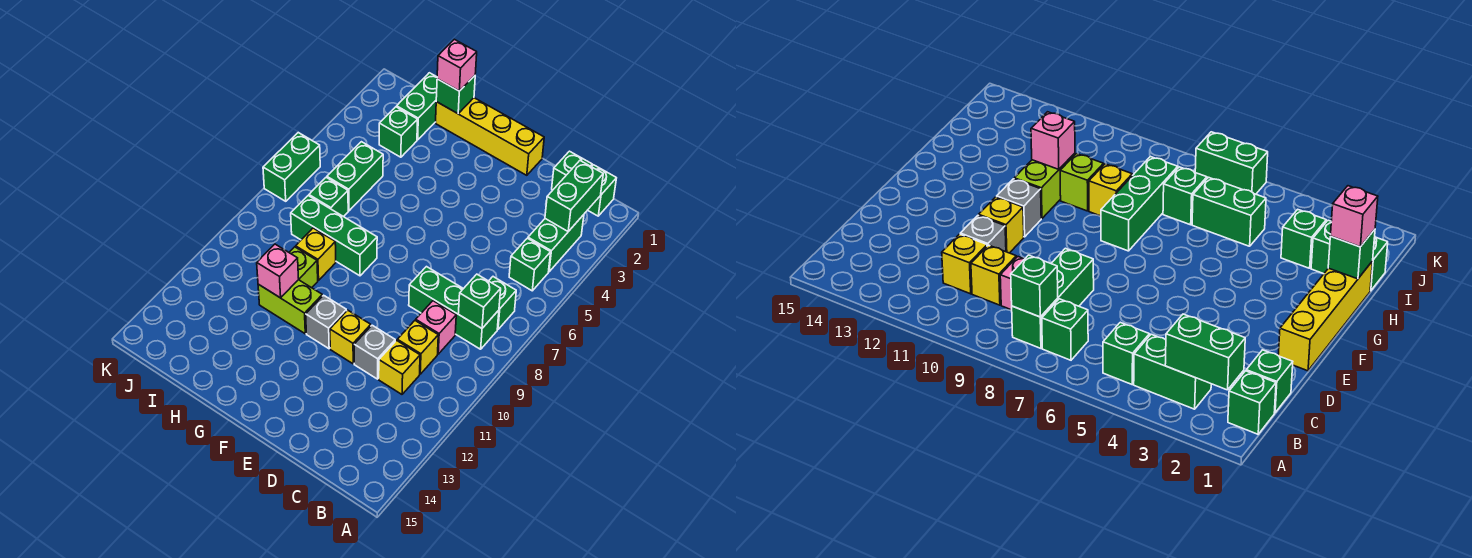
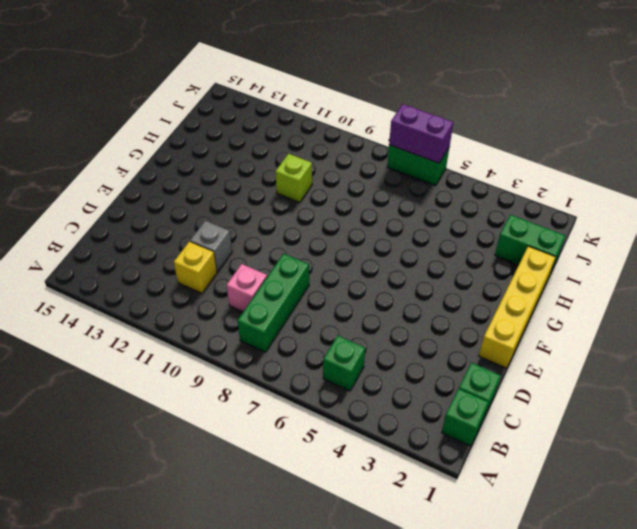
purple brick K6:K7 level 2 -> none
none -> green brick B3:B4 level 1
none -> green brick B7 level 1
none -> yellow brick C10 level 1

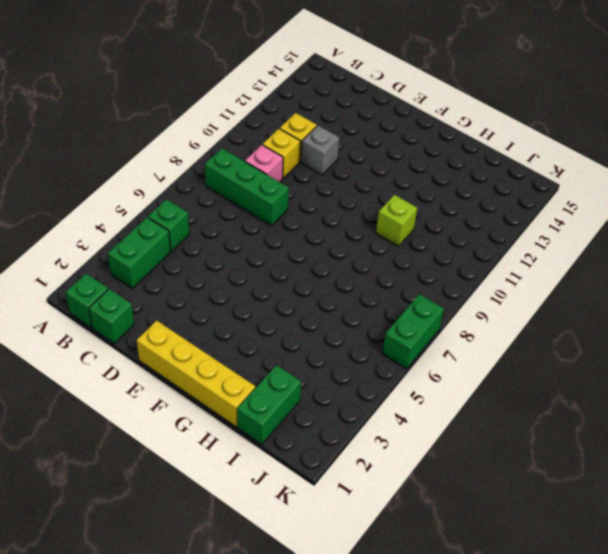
none -> green brick B7 level 1
none -> yellow brick E11 level 1
none -> grey brick F11 level 1

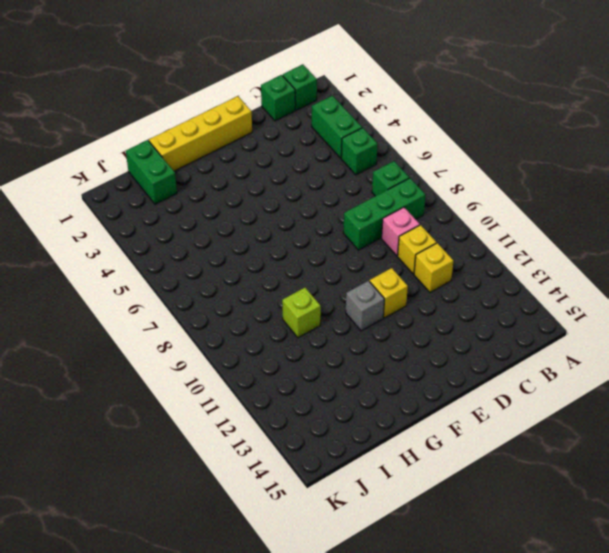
none -> grey brick D11 level 1
none -> green brick G8:I8 level 1
none -> lime brick G11:H11 level 1

